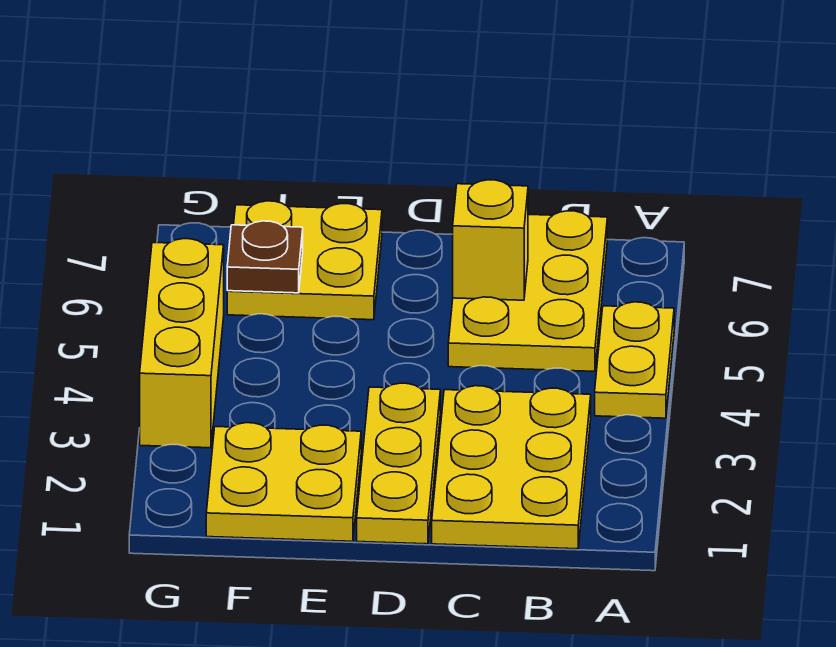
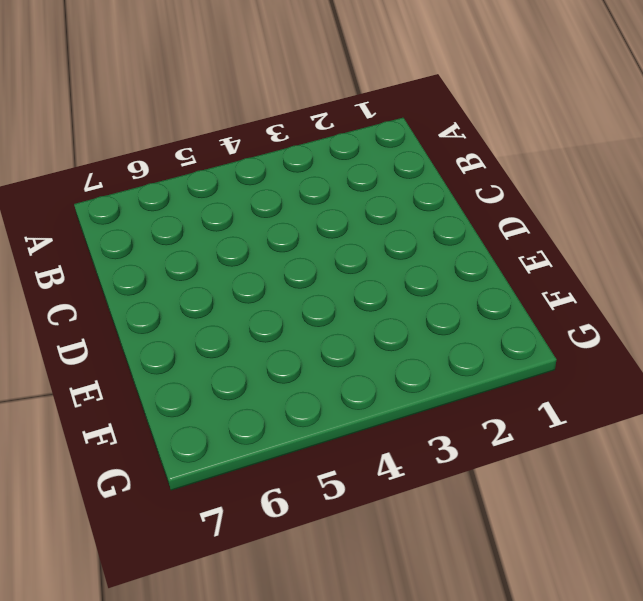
none -> yellow plate A4:A5 level 1
none -> yellow plate B1:C3 level 1

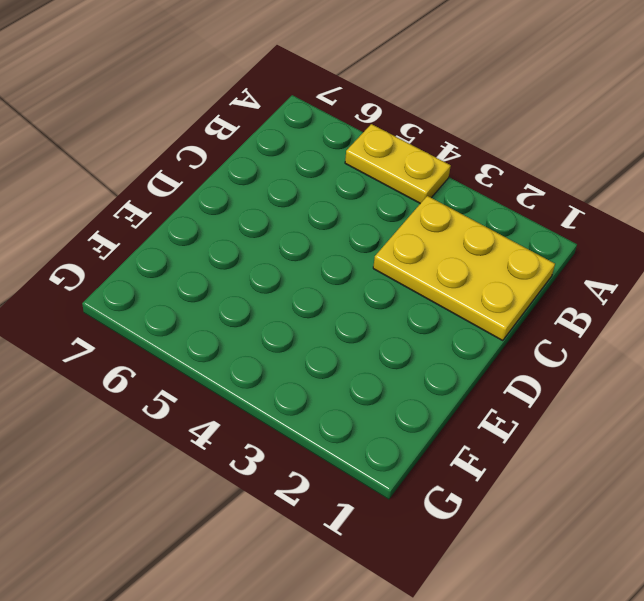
none -> yellow plate B5:C7 level 1
none -> yellow plate D1:D3 level 1

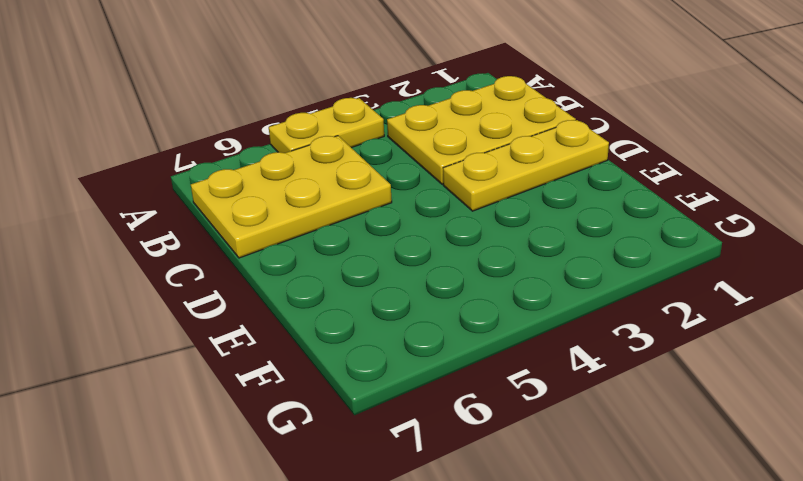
none -> yellow plate E1:F2 level 1
none -> yellow plate E6:F7 level 1

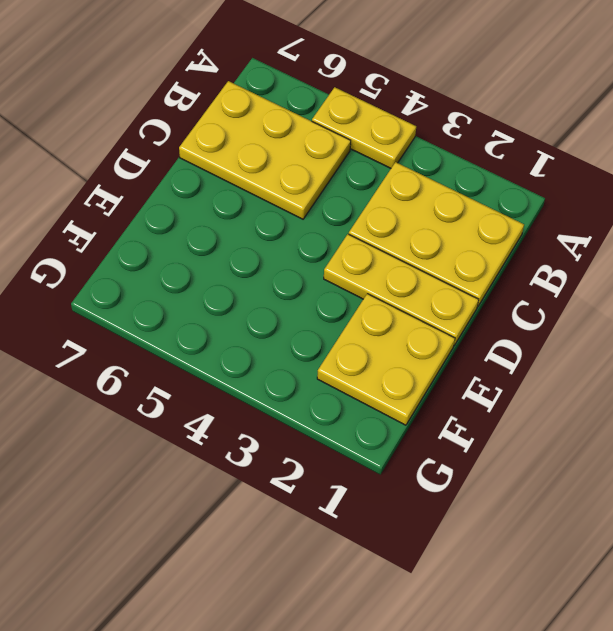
none -> yellow plate E6:F7 level 1
none -> yellow brick G3:G5 level 1

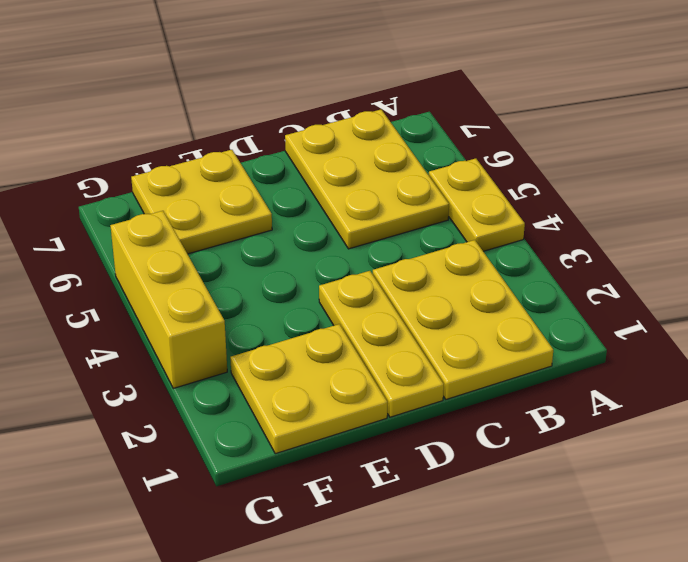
none -> yellow brick C6 level 2
none -> brown plate F6 level 2

